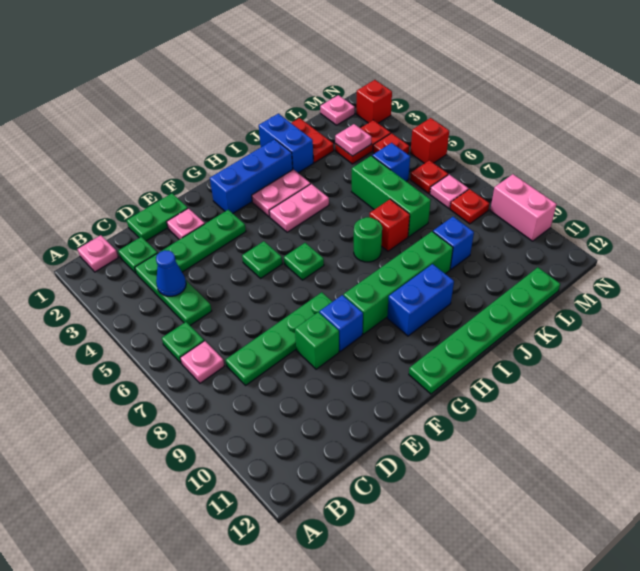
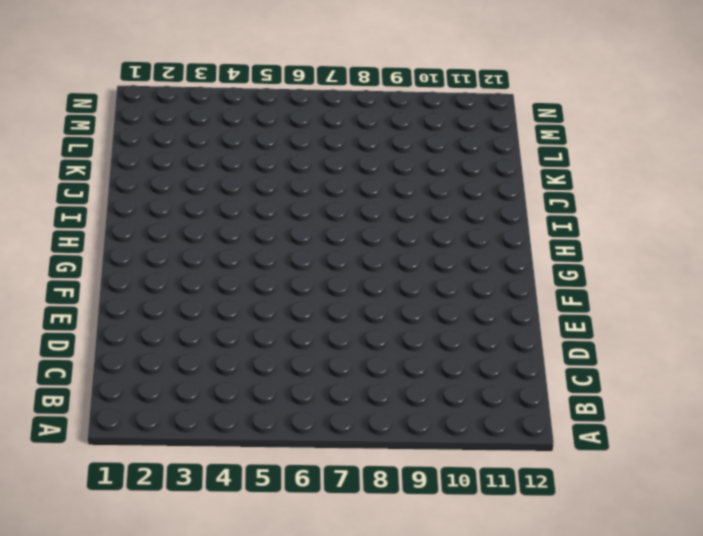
none -> pink plate B1 level 1
none -> green plate B6 level 1
none -> pink plate B7 level 1
none -> green plate C2 level 1

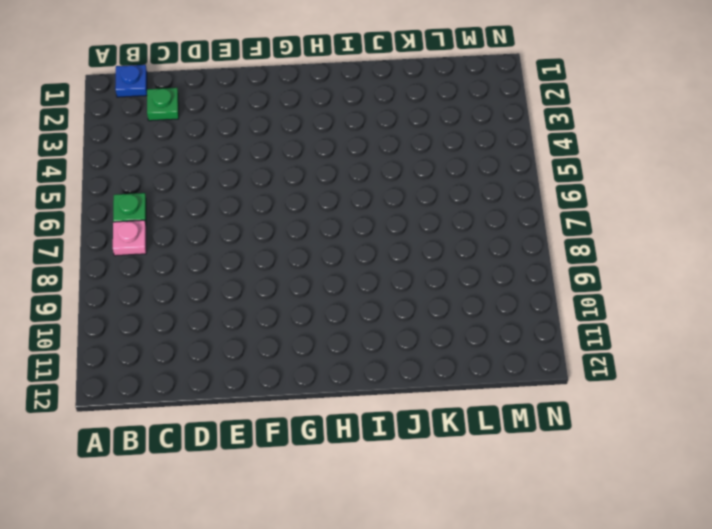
blue plate B1 level 1 -> pink plate B1 level 1
none -> green plate C3:C5 level 1
none -> green plate C8:F8 level 1
none -> green plate D1:E1 level 1
none -> green plate D3:F3 level 1

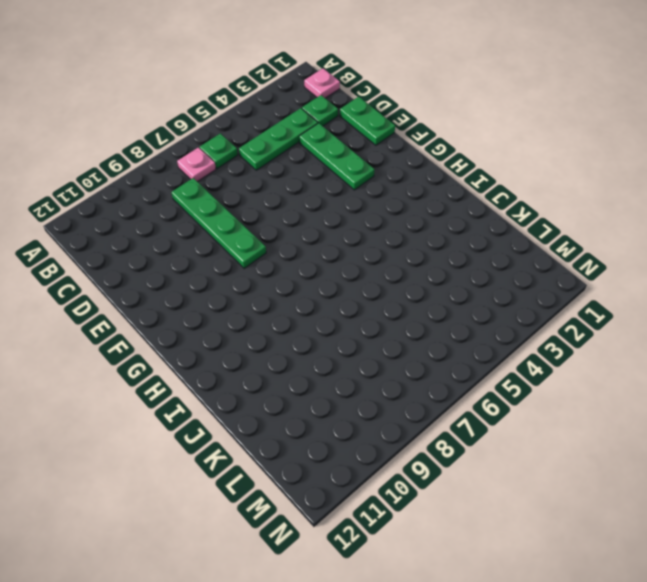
none -> pink plate E2 level 1
none -> green brick E9 level 1
none -> green plate F5 level 1
none -> blue brick F9 level 1

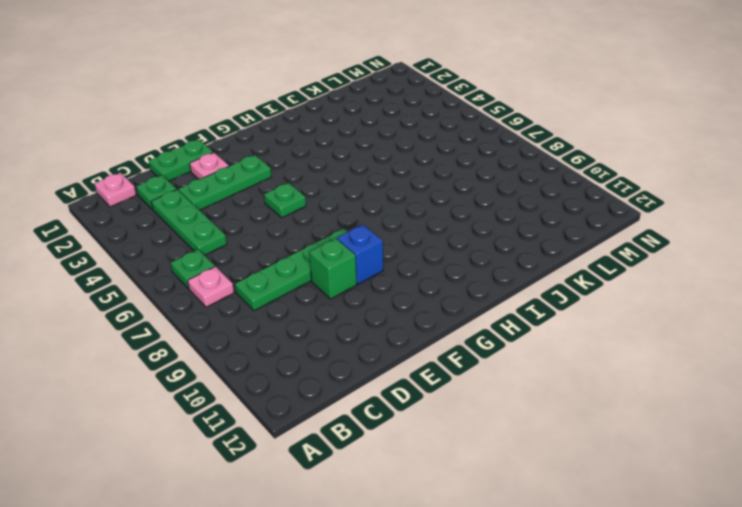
none -> blue brick G2:I2 level 1
none -> green plate G6 level 1
none -> green brick G9:J9 level 1
none -> green plate G12:L12 level 1

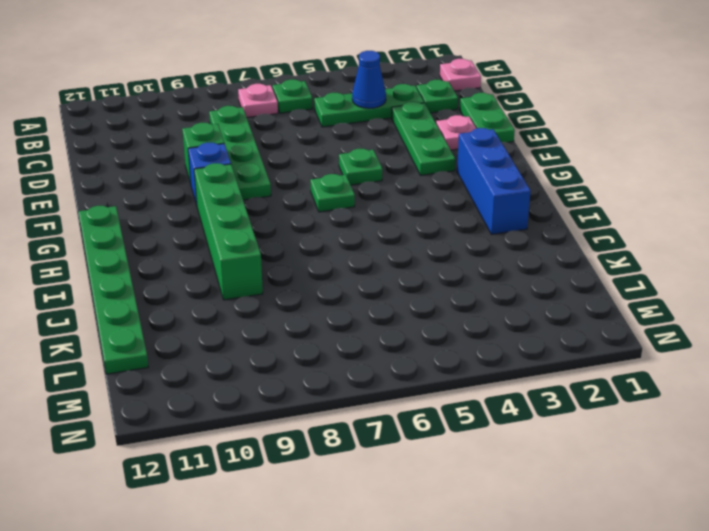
none -> pink plate H3:I3 level 1
none -> pink plate H4:I4 level 1
none -> blue brick H10:I10 level 1
none -> green round brick I7 level 1

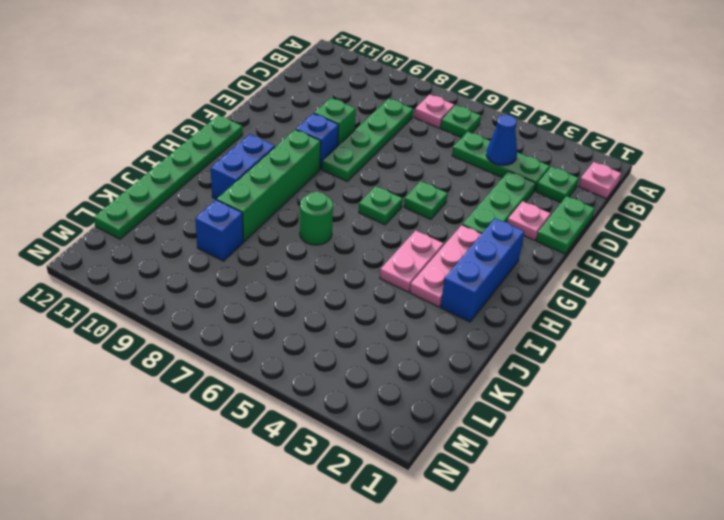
pink plate G3:I3 level 1 -> pink plate H3:I3 level 1
none -> blue brick J1:J2 level 1
none -> red brick J7 level 1
none -> red plate K1:K2 level 1
none -> green brick K5:K7 level 1

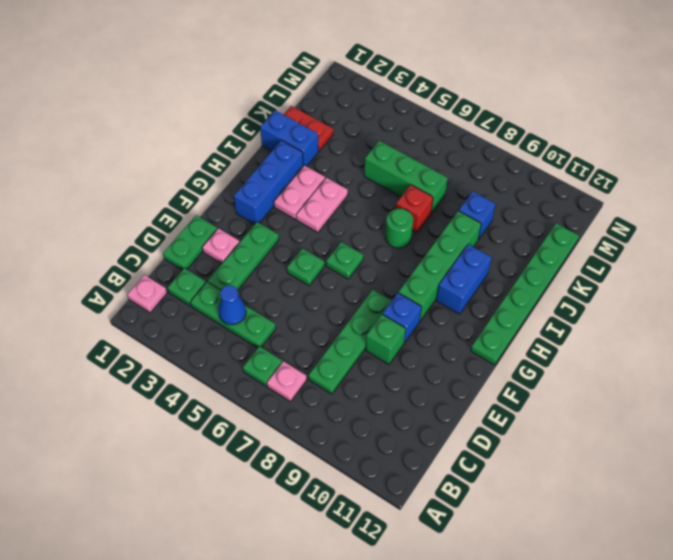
none -> red plate L3:M3 level 1
none -> blue brick L5 level 1
none -> pink plate M1 level 1
none -> red plate M4 level 1

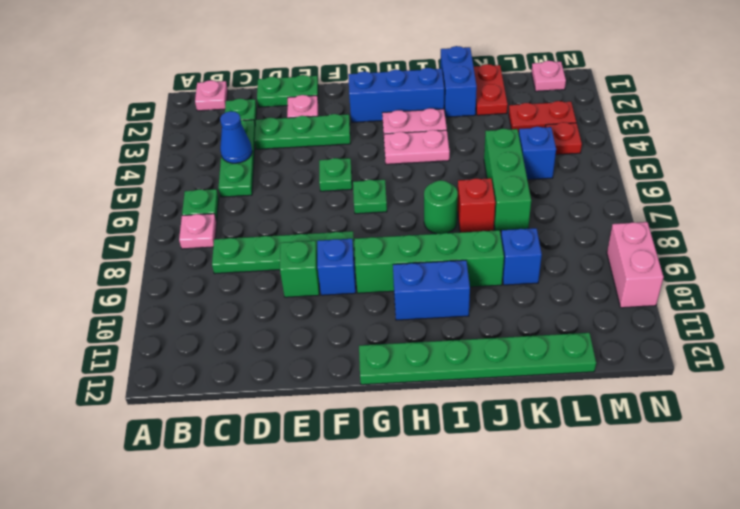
none -> red plate M6 level 1
none -> pink plate M7 level 1
none -> red plate M8 level 1
none -> red brick N2 level 1

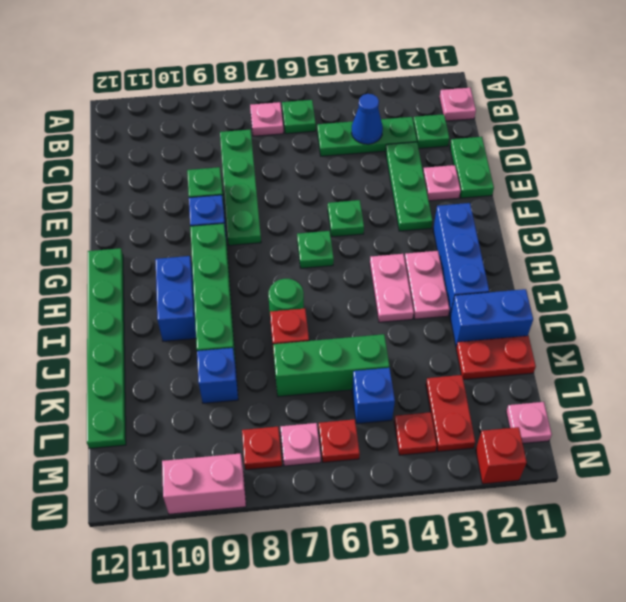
none -> red brick N5 level 1
none -> pink plate L3 level 2

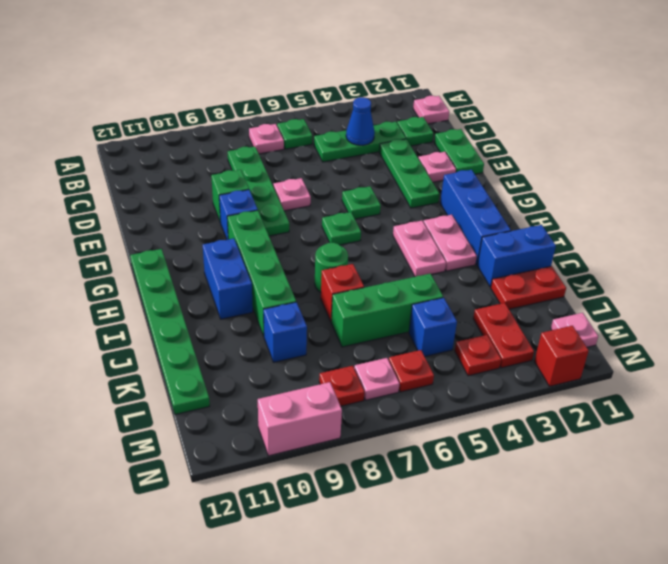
pink plate E7 level 1 -> pink plate L3 level 2
none -> red brick N5 level 1

